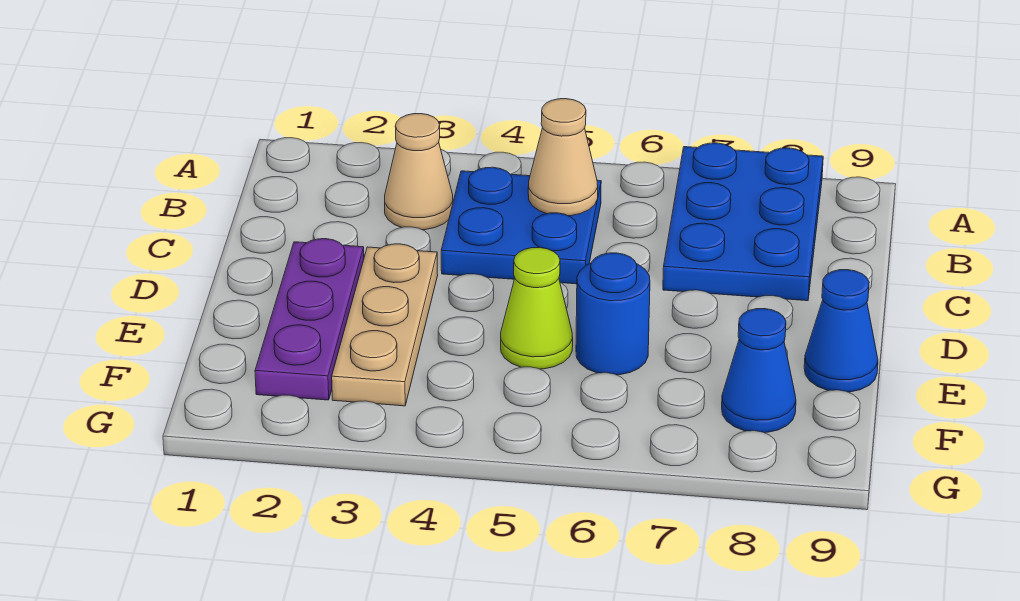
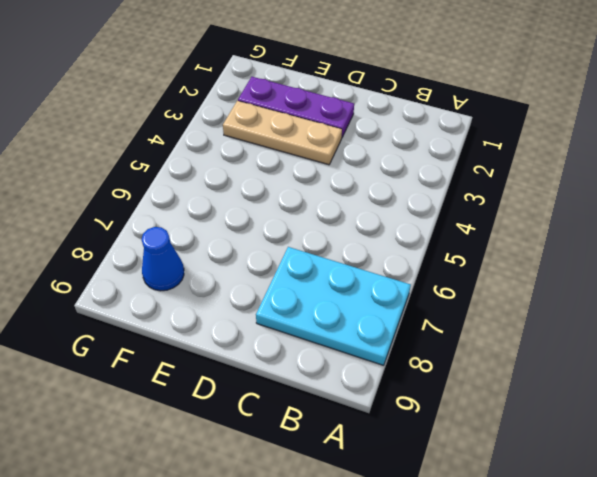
cyan plate A7:C8 level 1 -> blue plate A7:C8 level 1
none -> tan cone B3 level 1
none -> blue plate B4:C5 level 1

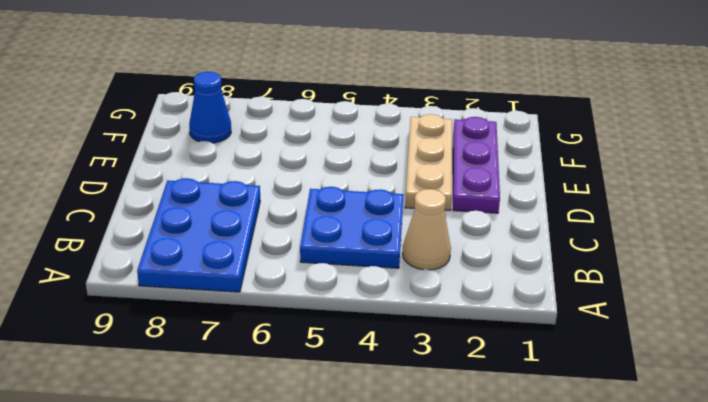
none -> lime cone E5 level 1
none -> blue round brick E6 level 1

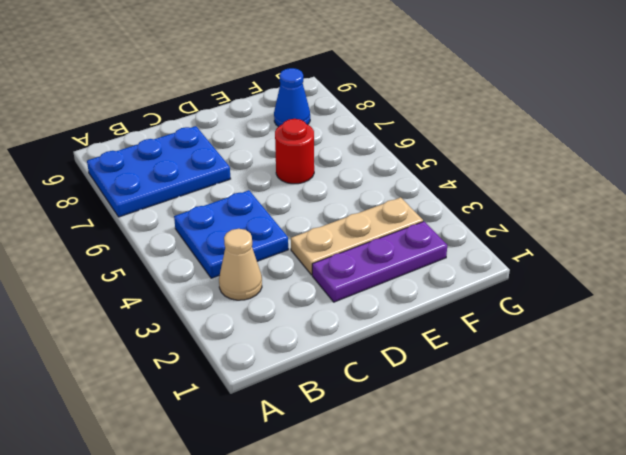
red round brick E6 level 1 -> blue round brick E6 level 1
none -> lime cone E5 level 1
none -> blue cone E9 level 1

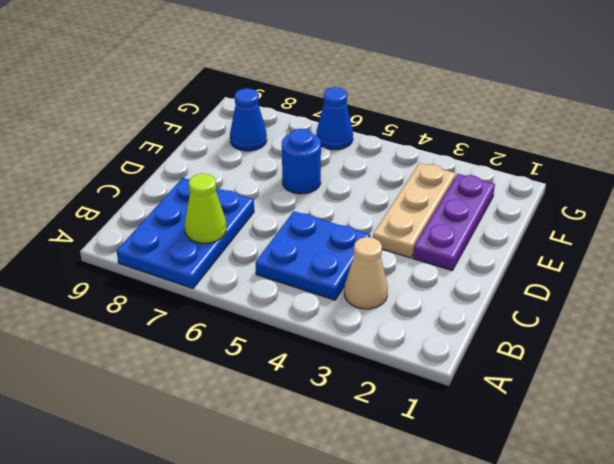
lime cone B7 level 2 -> lime cone E5 level 1
blue cone G6 level 1 -> blue cone E9 level 1
none -> tan cone B5 level 2

